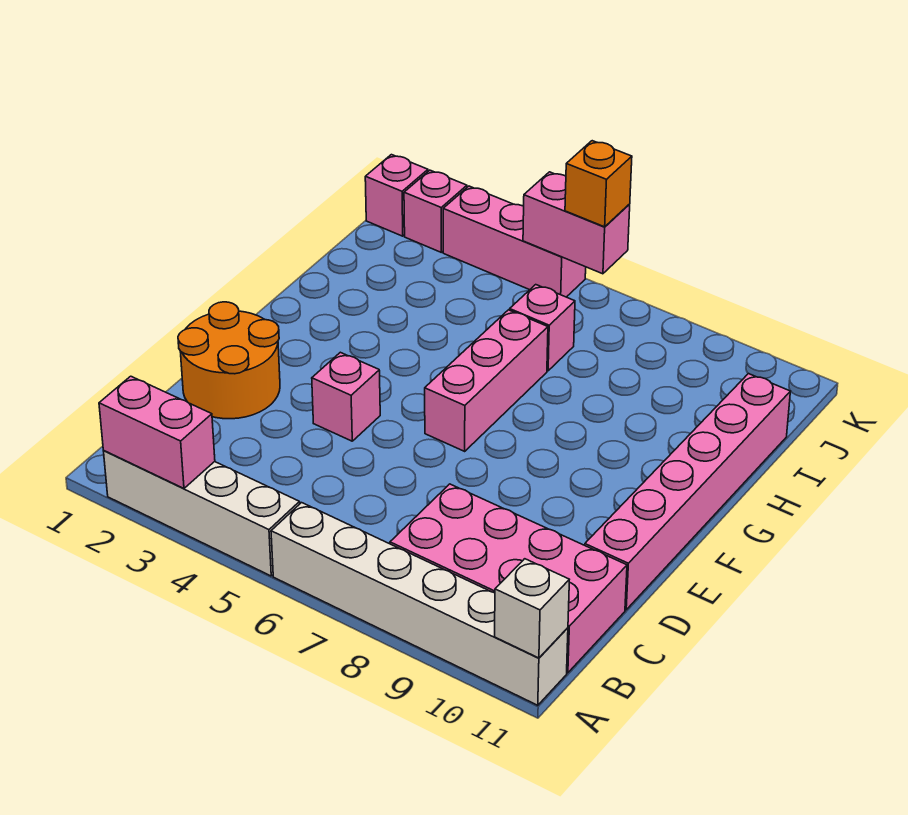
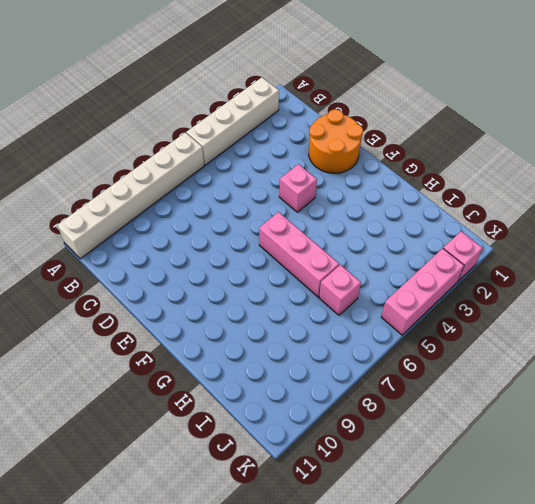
none -> pink brick B8:C11 level 1
none -> pink brick D11:I11 level 1
none -> pink brick K1 level 1

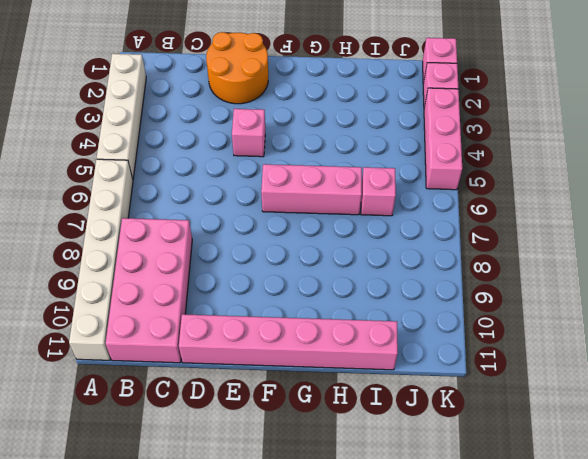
none -> pink brick A2:A3 level 2
none -> white brick A11 level 2
none -> pink brick K5:K6 level 2

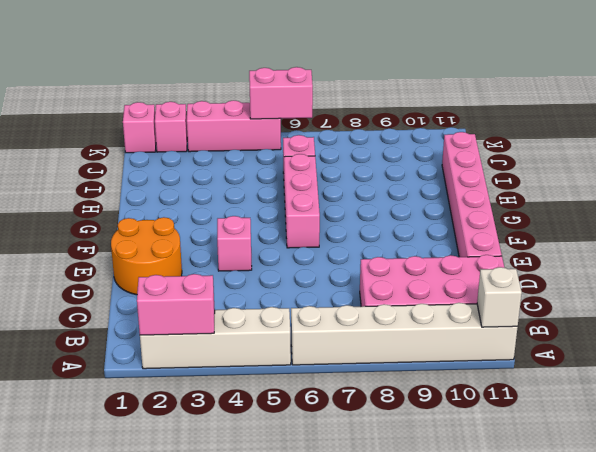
none -> orange brick K6 level 3

